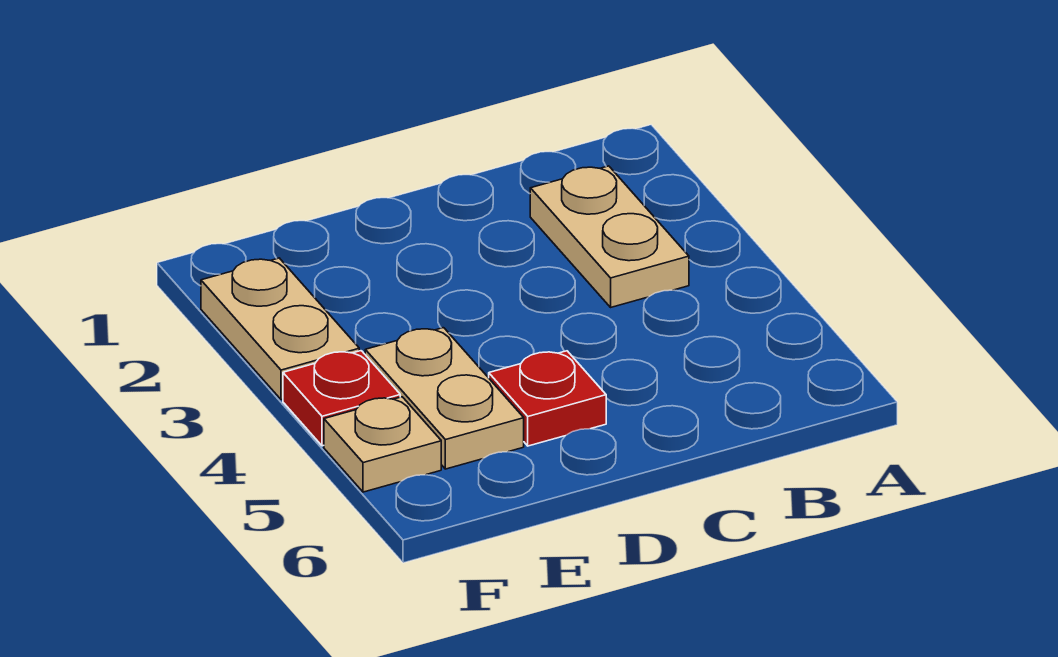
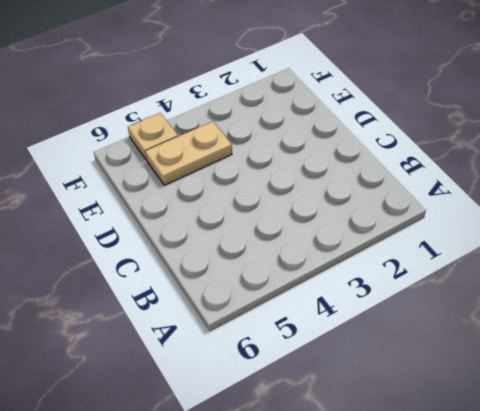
none -> tan plate B2:B3 level 1
none -> red plate D5 level 1

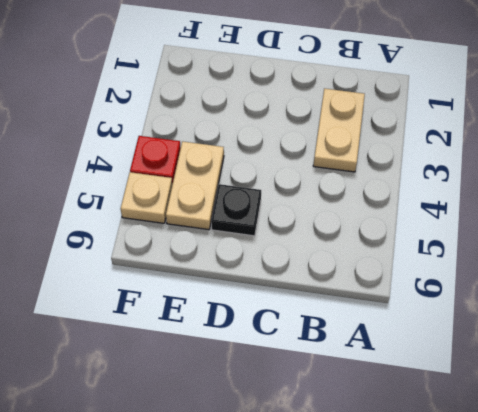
black plate D5 level 1 -> red plate D5 level 1
none -> tan plate F2:F3 level 1

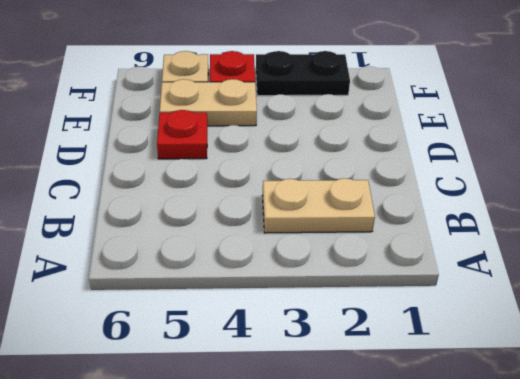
black plate F2:F3 level 1 -> tan plate F2:F3 level 1

